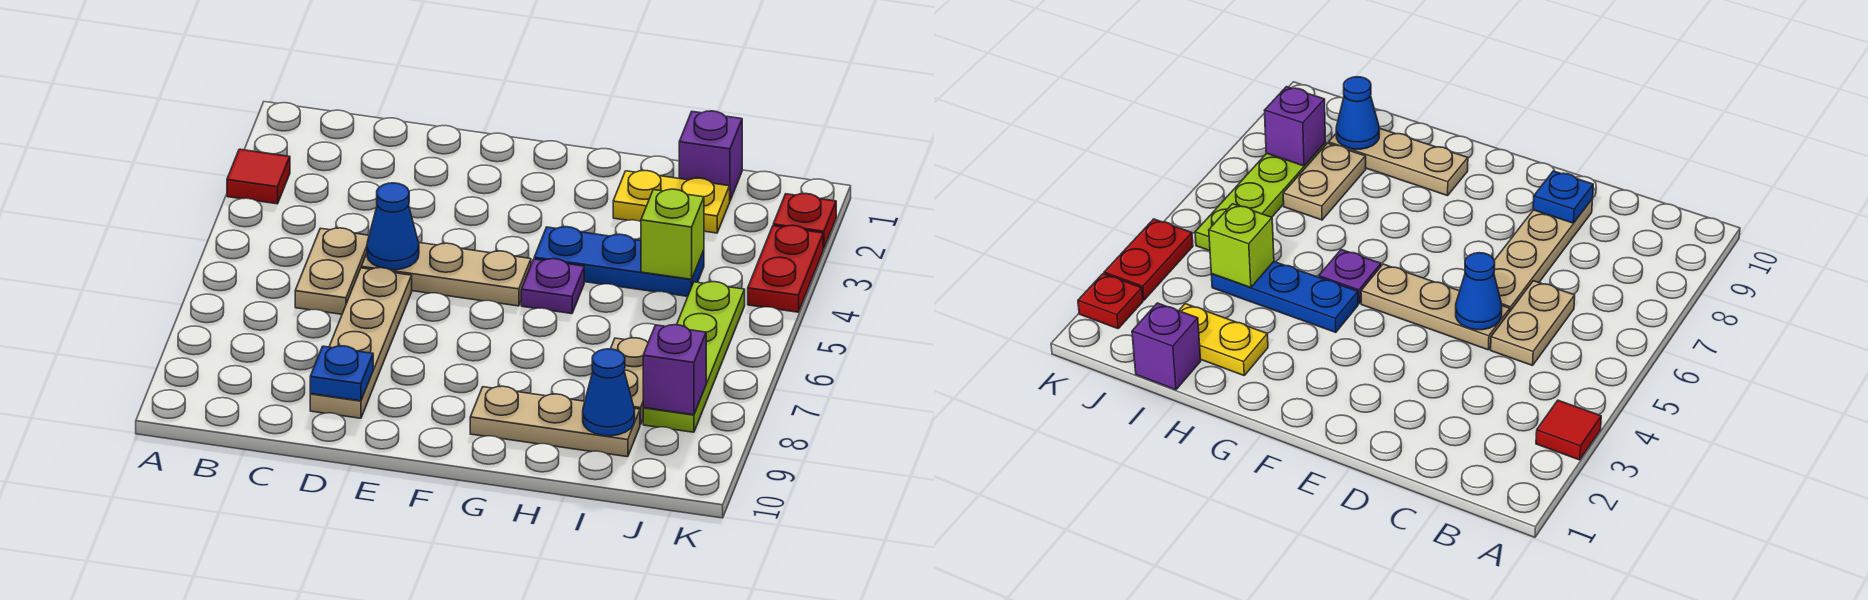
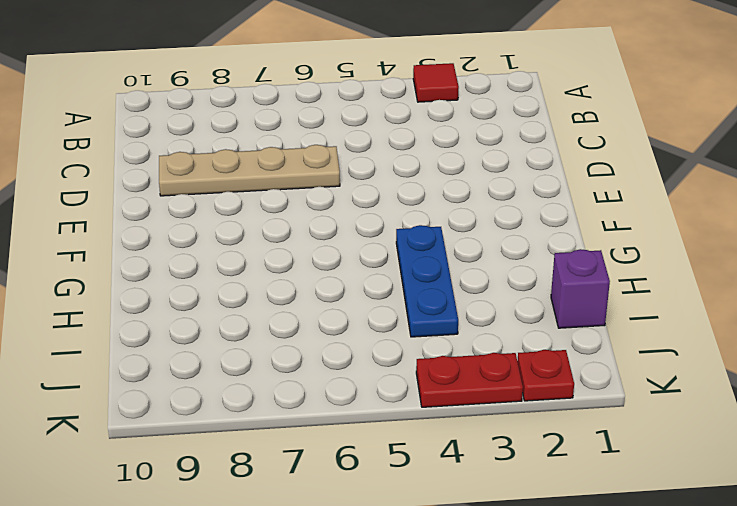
none -> tan plate C5:C6 level 1
none -> tan plate D5:F5 level 1
none -> purple plate G5 level 1

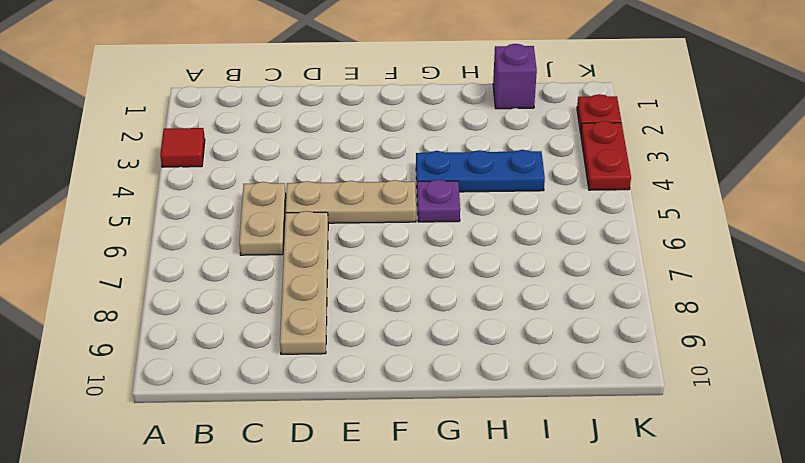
none -> tan plate G9:I9 level 1
none -> yellow plate H2:I2 level 1
none -> tan plate I7:I8 level 1

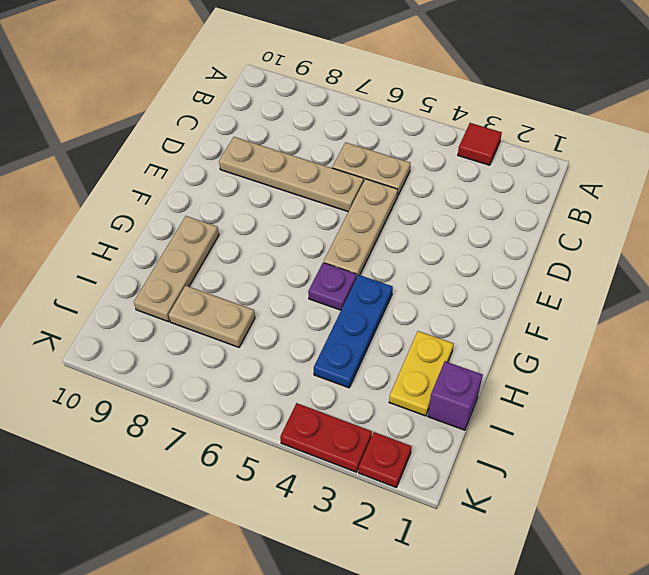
none -> lime plate J5:J8 level 1
none -> blue cone D5 level 2
none -> blue plate D9 level 2

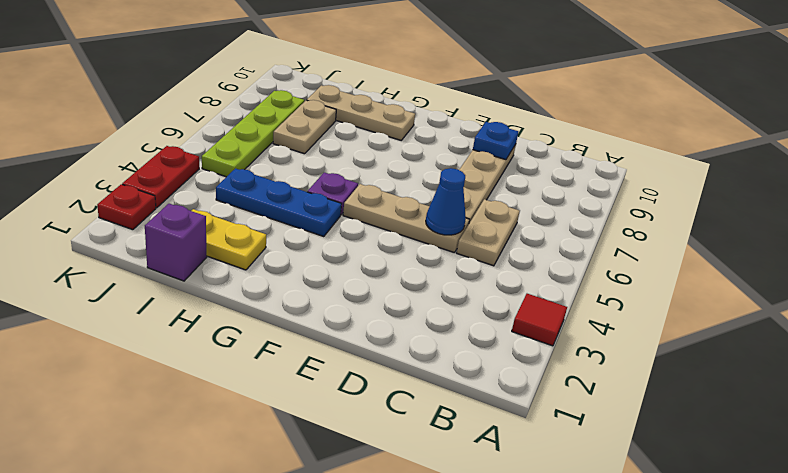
none -> lime brick I4 level 2
none -> blue cone I9 level 2
none -> purple brick J8 level 2

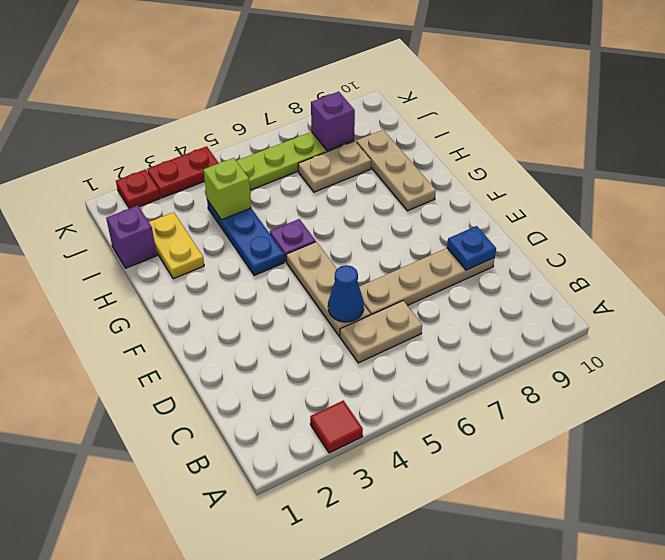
none -> blue cone I9 level 2

